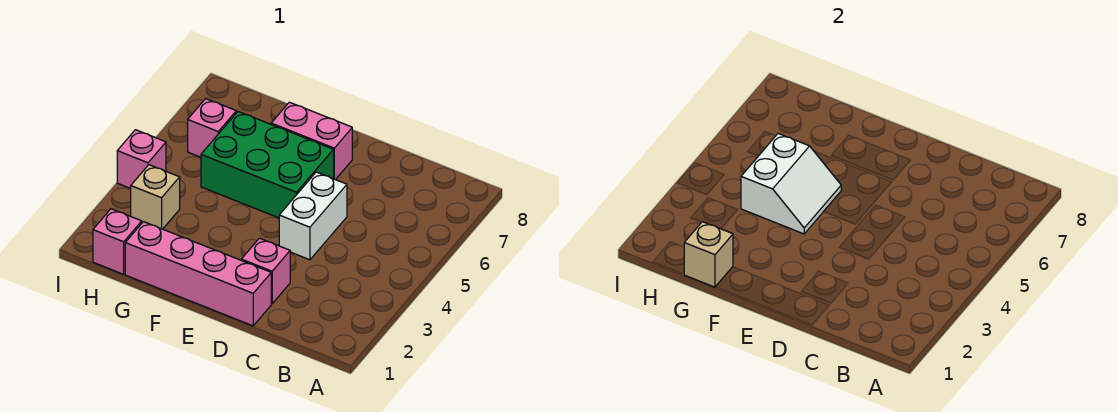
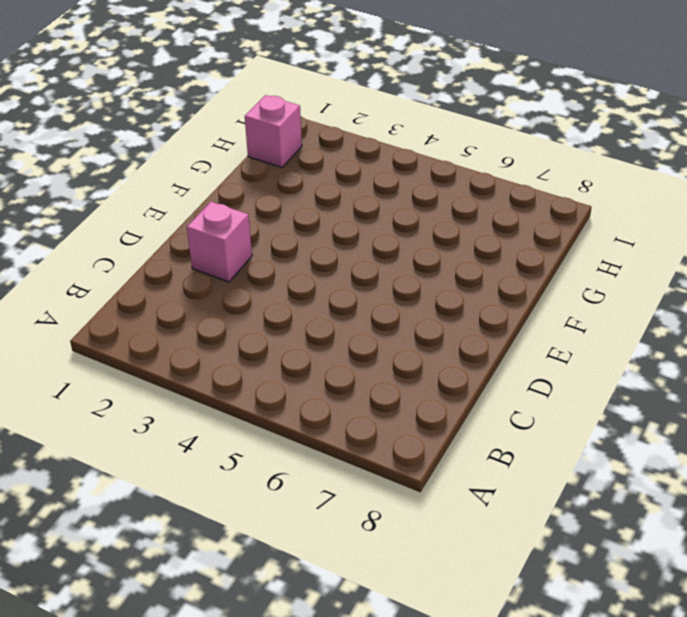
none -> pink brick D1:G1 level 1
none -> white brick D4:D5 level 1

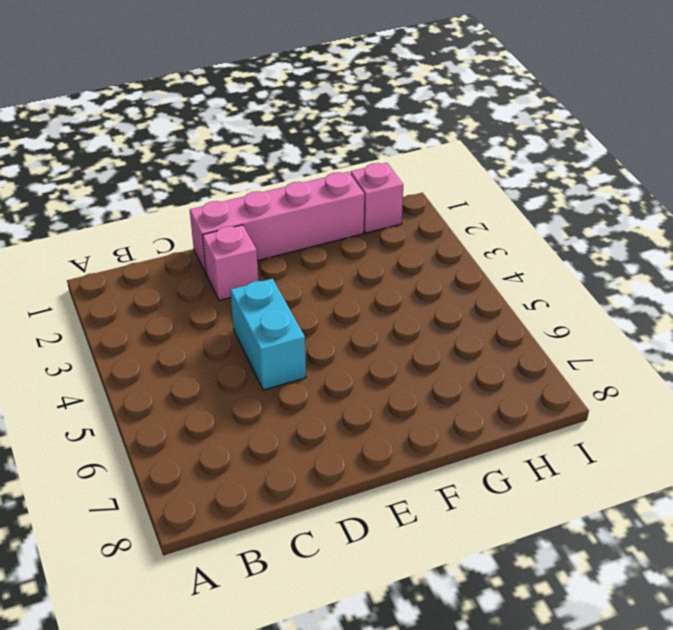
cyan brick D4:D5 level 1 -> white brick D4:D5 level 1
none -> green brick E5:G6 level 1
none -> pink brick E7:F7 level 1

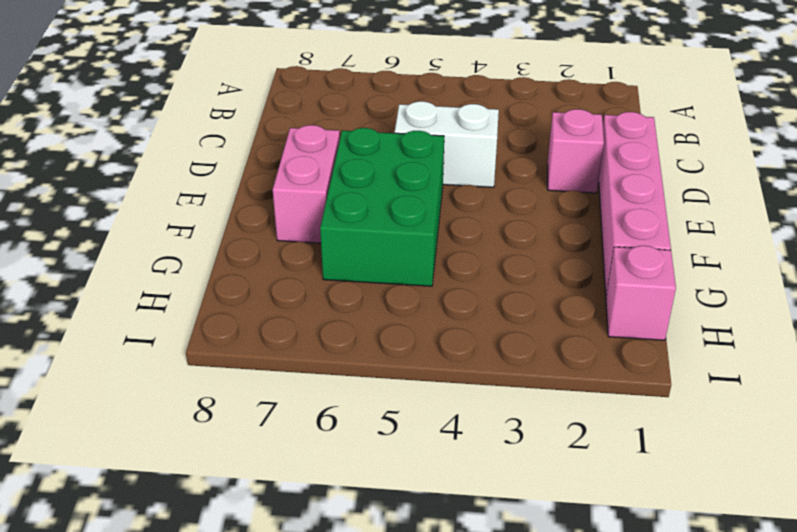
none -> tan brick H3 level 1
none -> pink brick H6 level 1

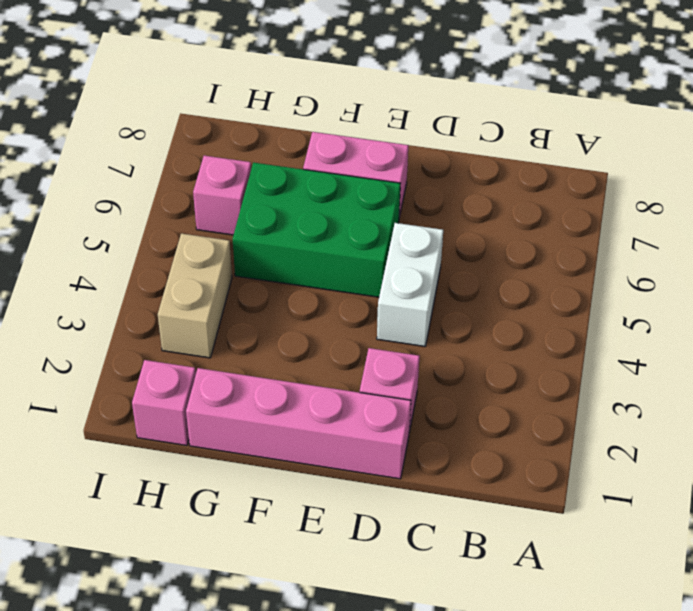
tan brick H3:H4 level 1 -> tan brick H3 level 1
none -> pink brick I4 level 1
none -> white slope F4:G5 level 2 top G

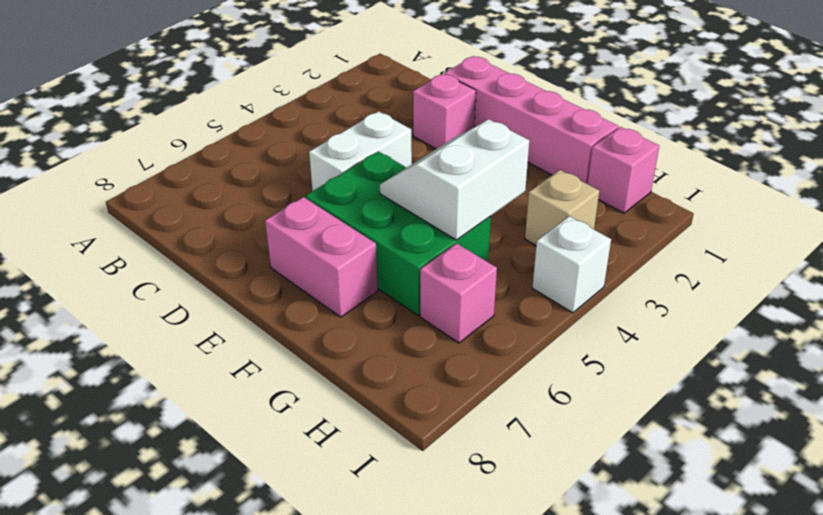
white brick I4 level 1 -> pink brick I4 level 1
none -> tan brick G1 level 2

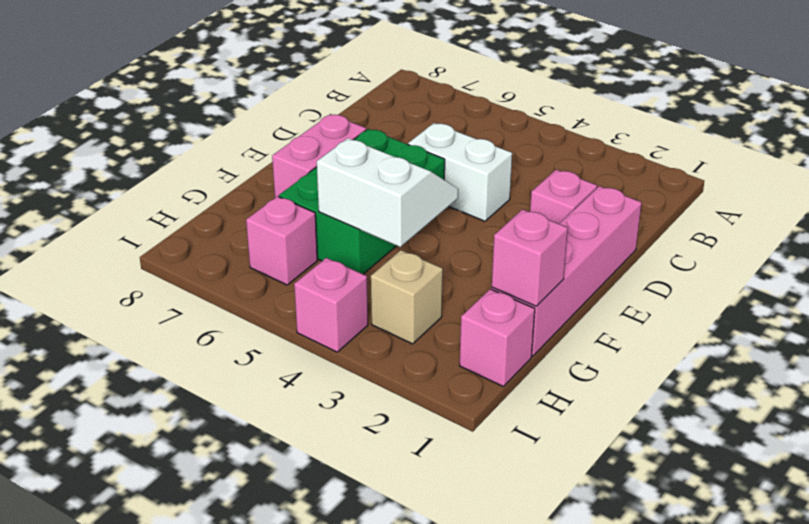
pink brick G1 level 2 -> tan brick G1 level 2

